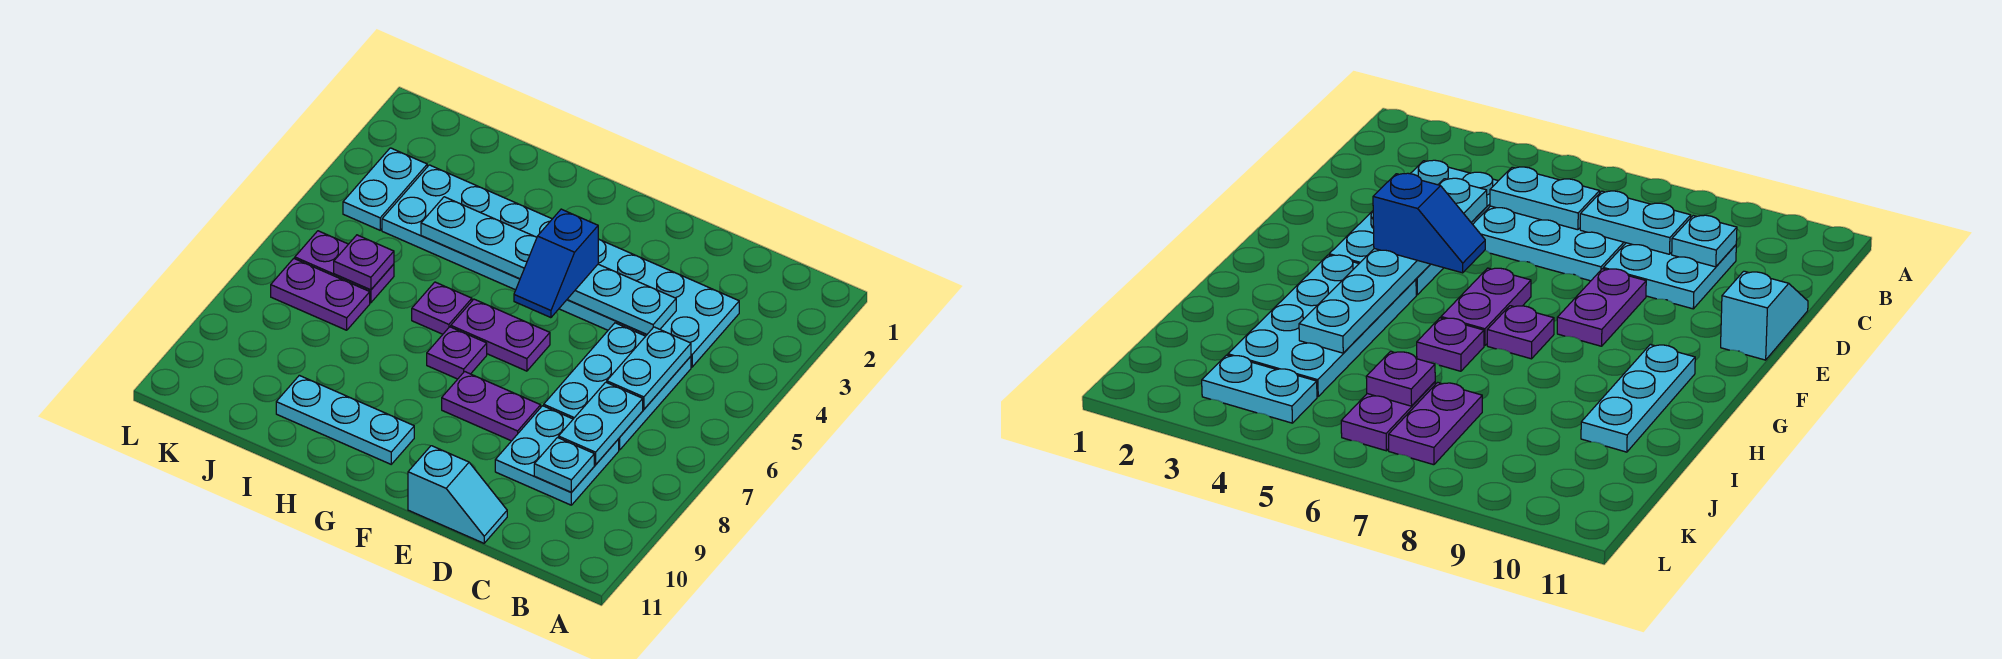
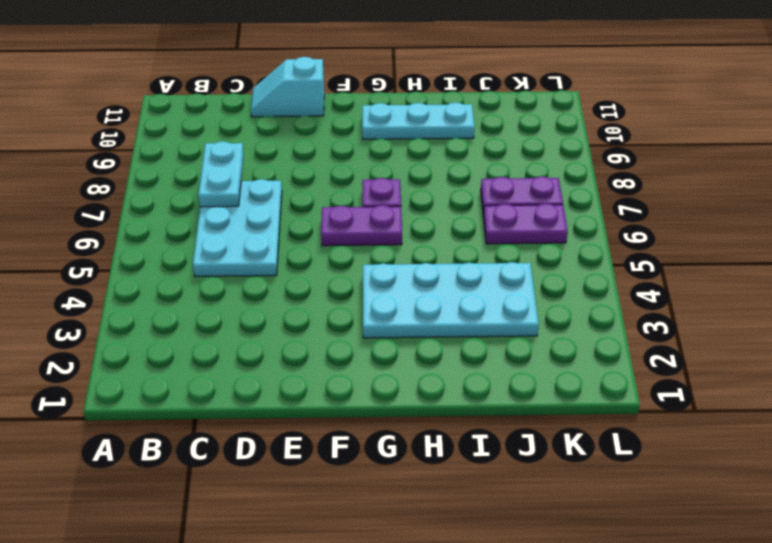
none -> cyan plate C3:F4 level 1
none -> cyan plate C8:D9 level 1
none -> purple plate E8:F8 level 1

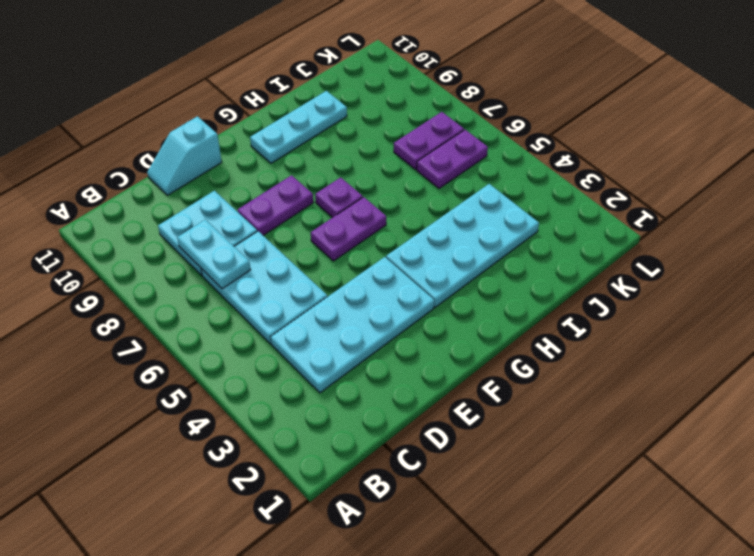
none -> purple plate H6 level 1
none -> cyan plate K3:K4 level 1
none -> cyan plate C5:C6 level 2

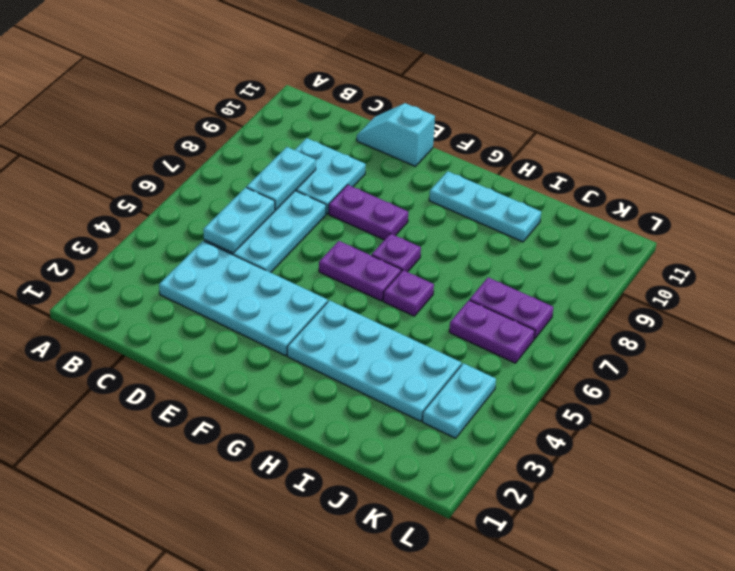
none -> cyan plate C9 level 2
none -> cyan plate D4:I4 level 2
none -> purple plate J6 level 2

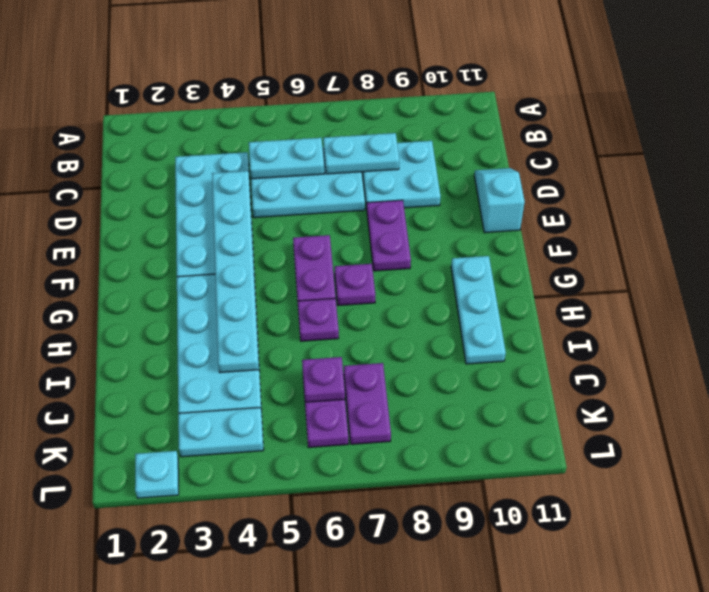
cyan plate L2 level 1 -> cyan plate C9 level 2
none -> blue slope F4:F5 level 3 top 4

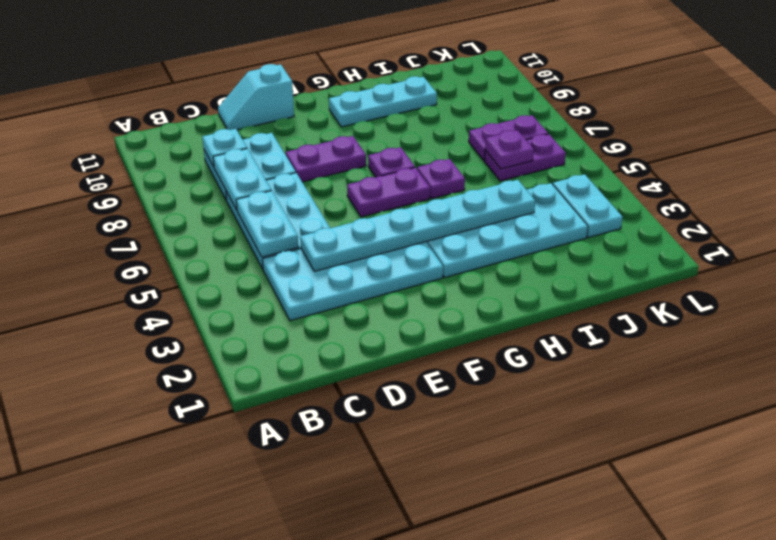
none -> blue slope F4:F5 level 3 top 4

